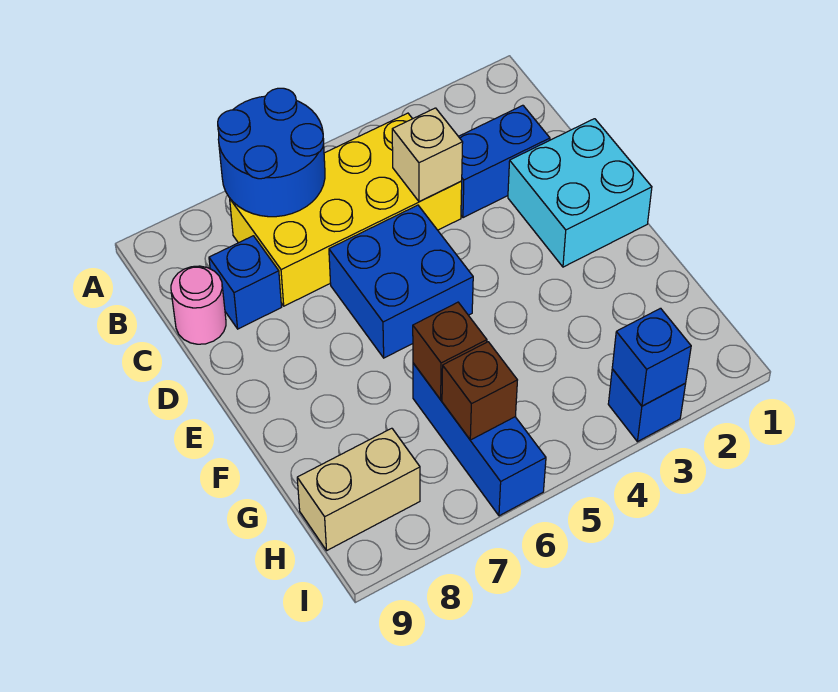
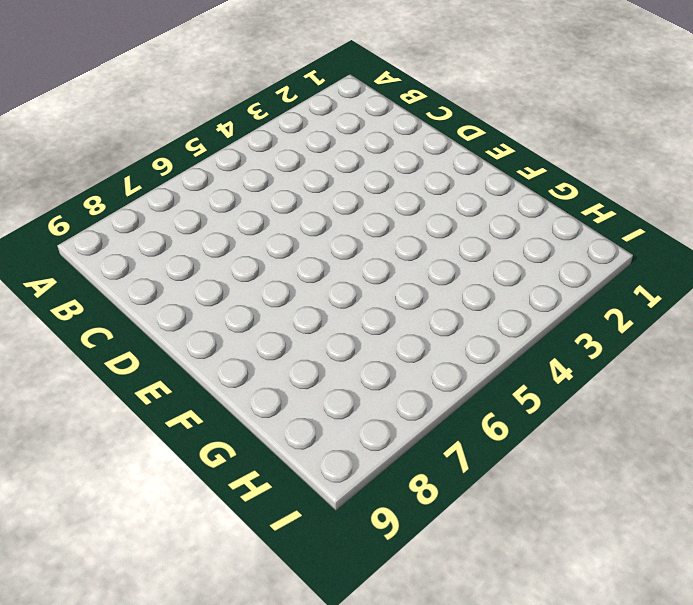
none -> yellow brick B4:C7 level 1
none -> blue brick C2:C3 level 1
none -> blue brick C8 level 1

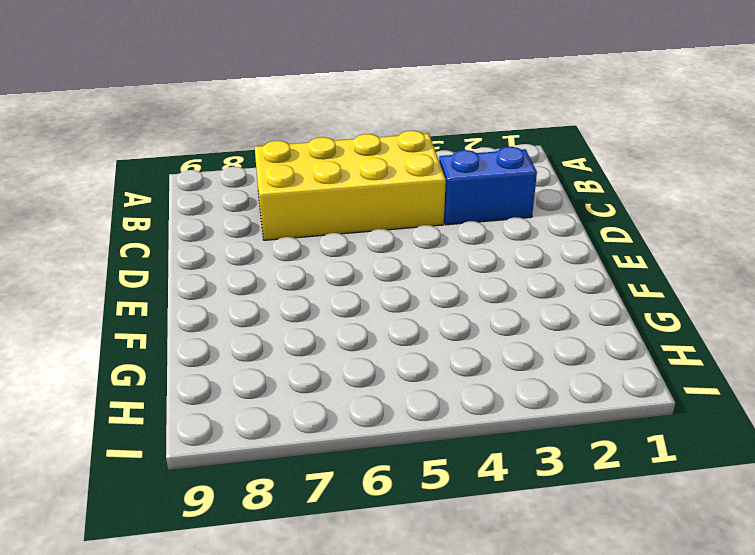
none -> blue brick C8 level 1
none -> pink round brick C9 level 1
none -> cyan brick D1:E2 level 1

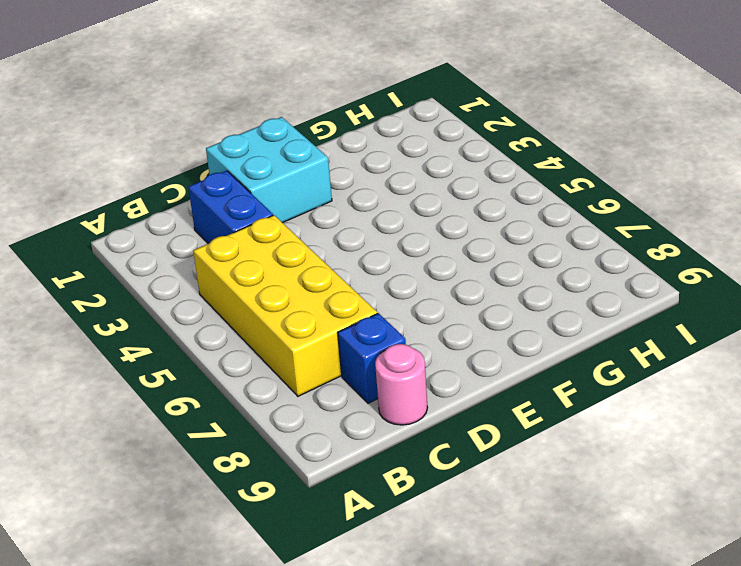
none -> blue brick D5:E6 level 1
none -> blue brick G6:I6 level 1
none -> tan brick H8:H9 level 1

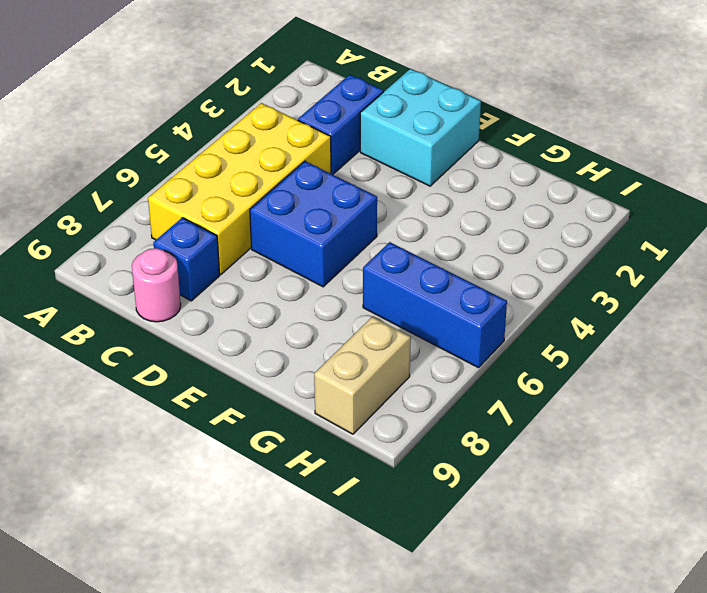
none -> blue brick I3 level 1
none -> blue round brick A6:B7 level 2
none -> tan brick C4 level 2

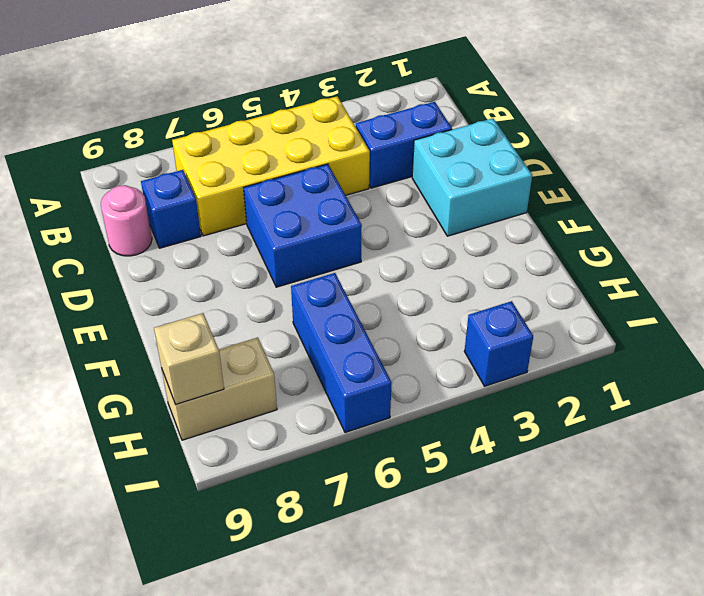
tan brick H9 level 2 -> tan brick C4 level 2
none -> blue round brick A6:B7 level 2
none -> brown brick G6 level 2
none -> brown brick H6 level 2

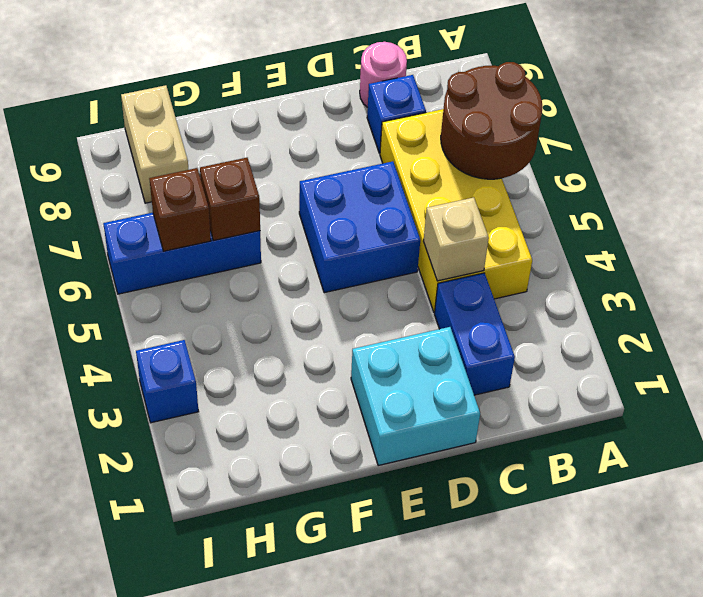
brown round brick A6:B7 level 2 -> blue round brick A6:B7 level 2
none -> blue brick I3 level 2

